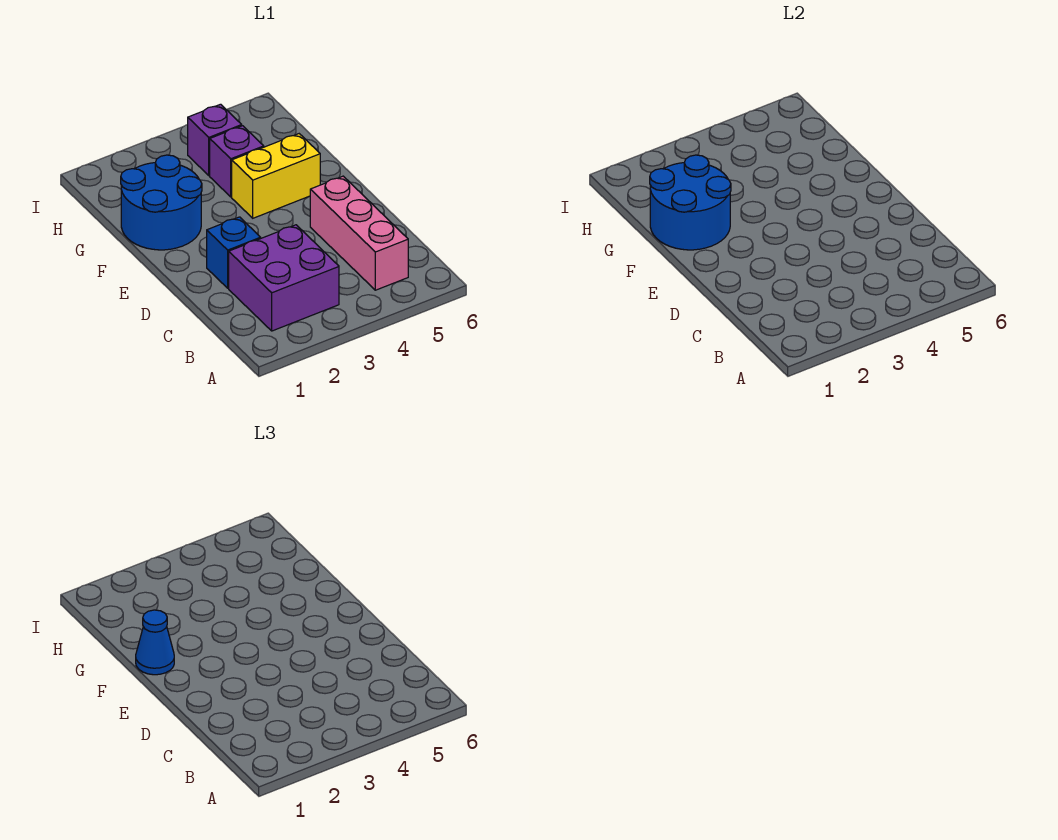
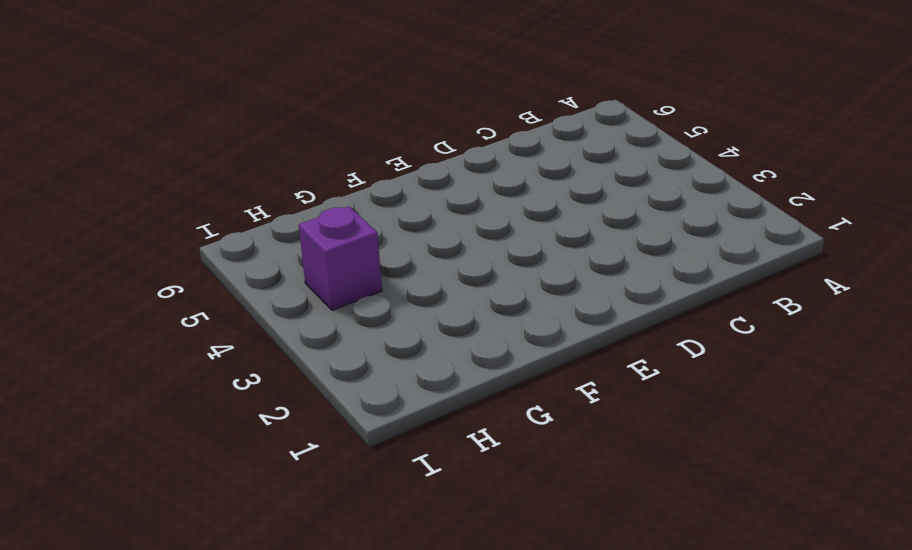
none -> purple brick B2:C3 level 1
none -> pink brick B5:D5 level 1

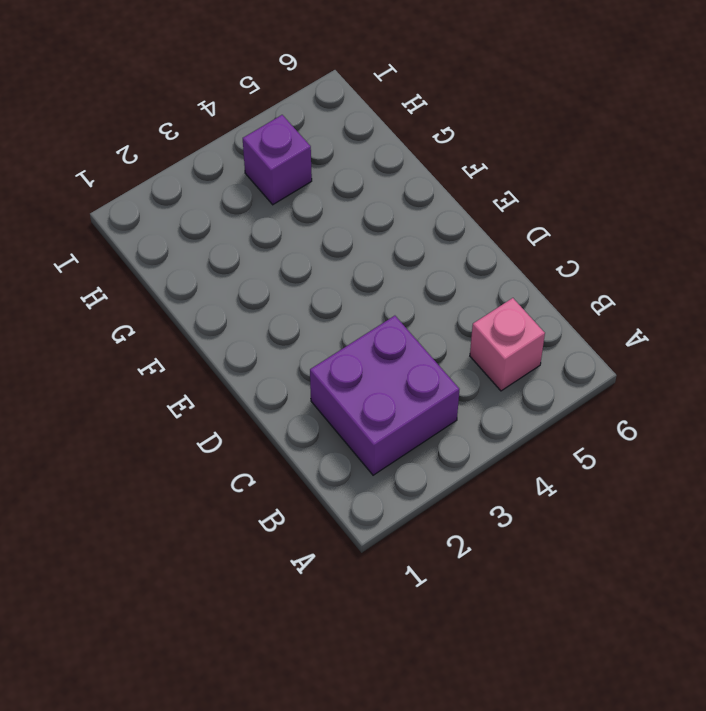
pink brick B5 level 1 -> pink brick B5:D5 level 1
none -> blue brick D2 level 1
none -> blue round brick F1:G2 level 1

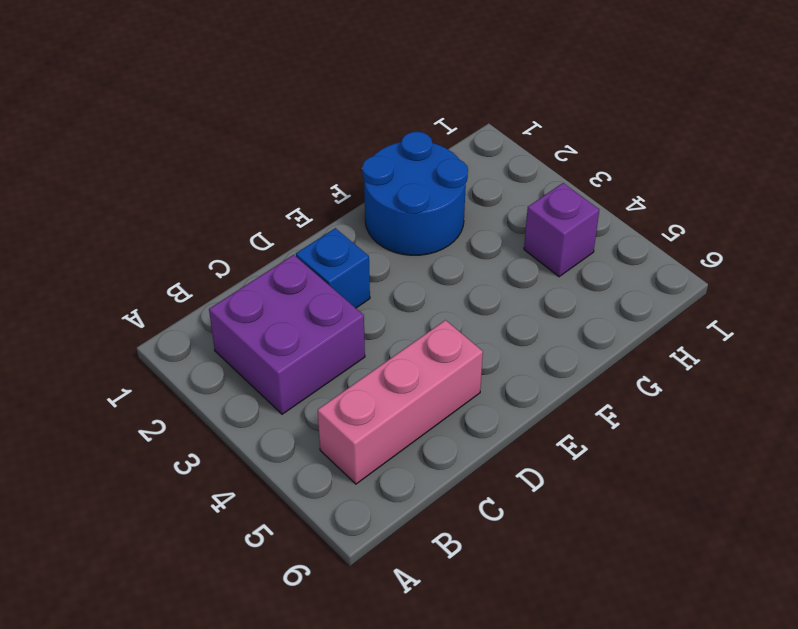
none -> yellow brick F4:F5 level 1
none -> purple brick G4 level 1

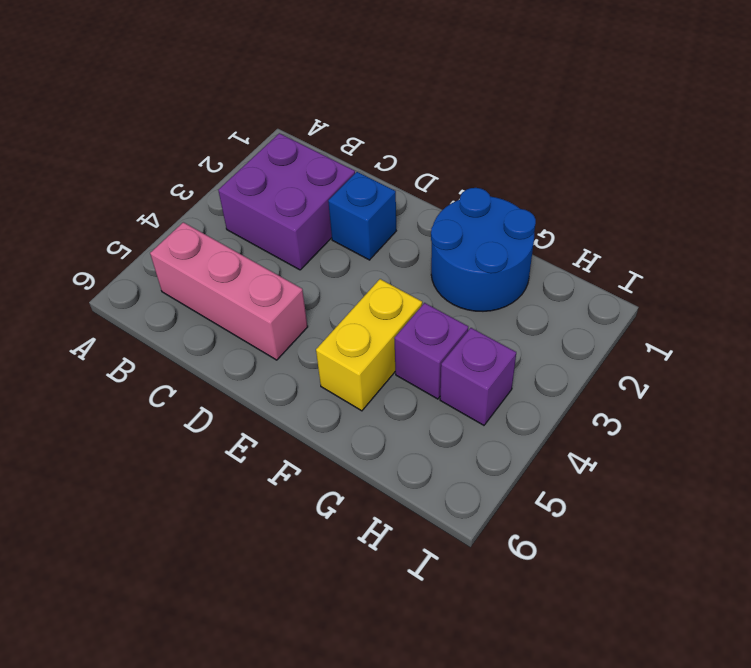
none -> blue round brick F1:G2 level 2
none -> blue cone F1 level 3

